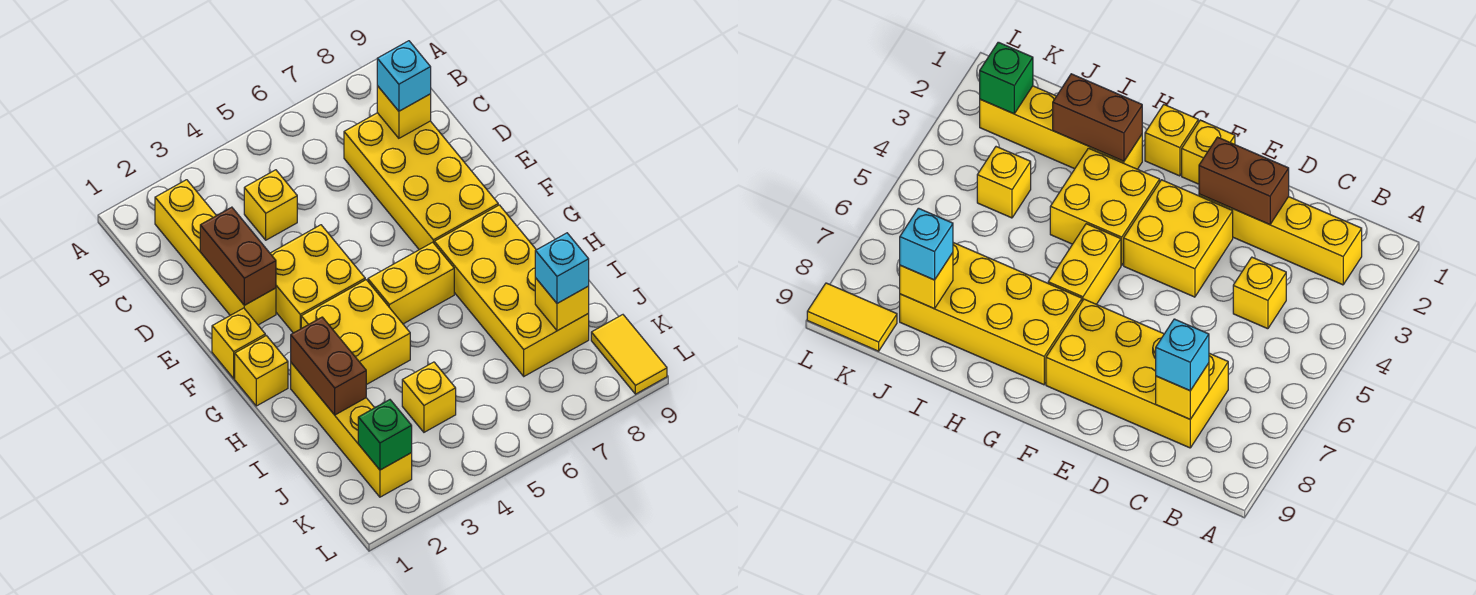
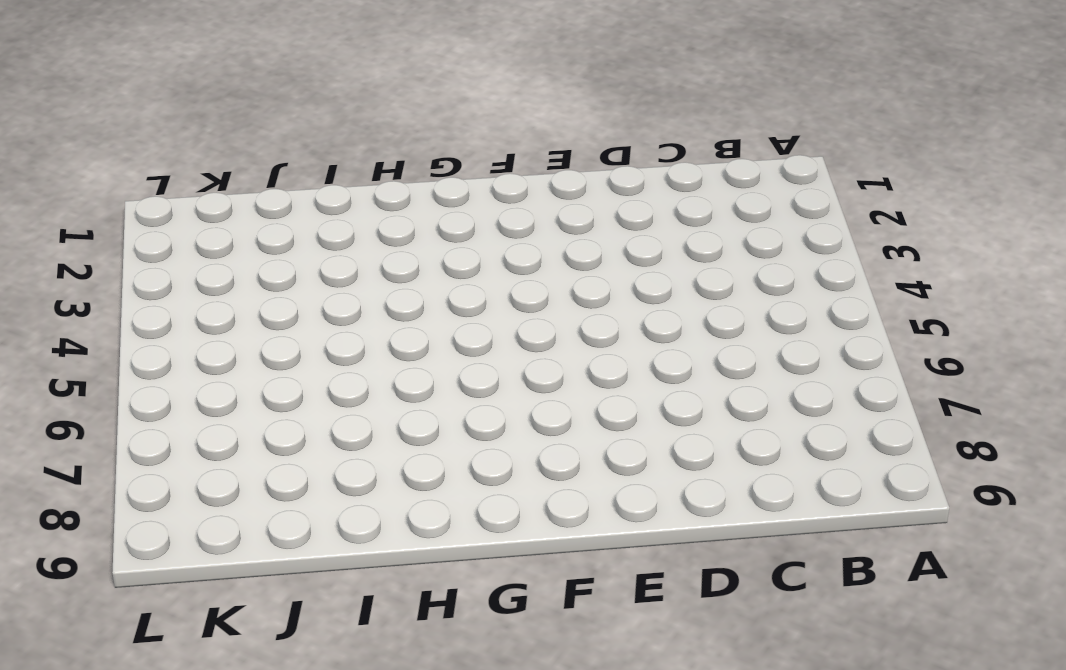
none -> yellow brick B2:E2 level 1
none -> yellow brick C4 level 1
none -> yellow brick C7:F8 level 1

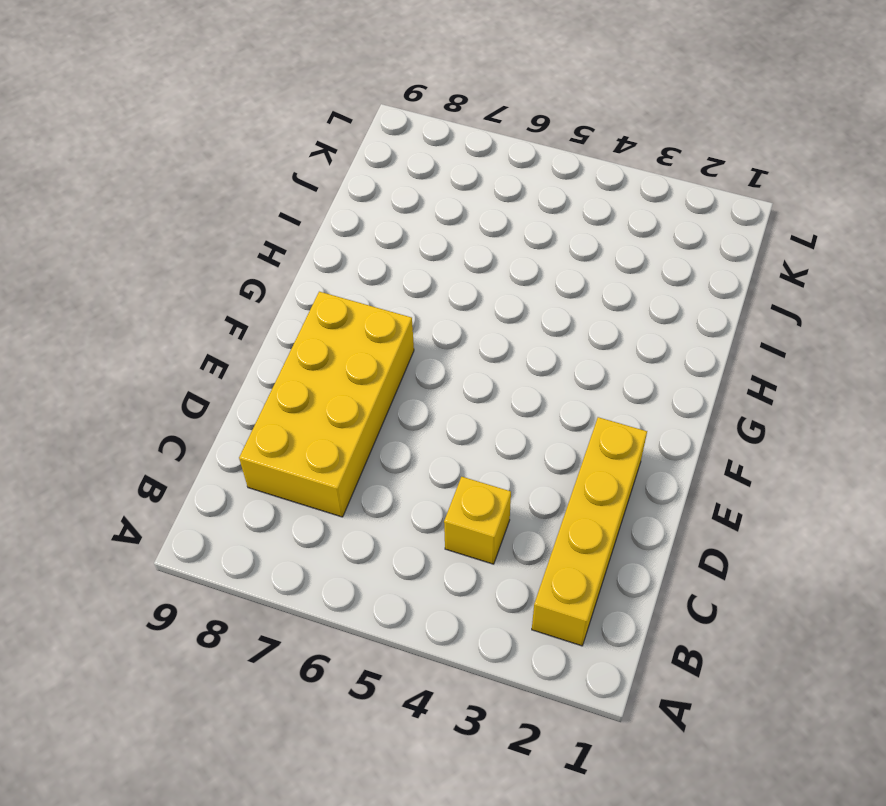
none -> yellow brick E3:F4 level 1
none -> yellow brick F1 level 1
none -> yellow brick G1 level 1

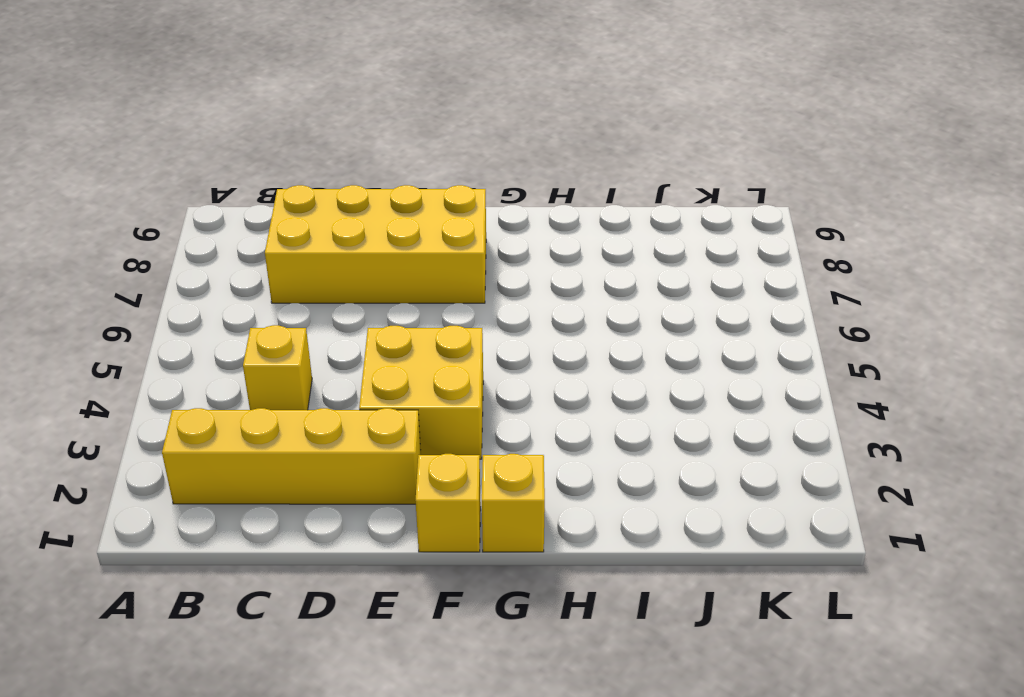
none -> yellow brick G3:H4 level 1
none -> yellow brick G5:G6 level 1
none -> yellow brick G7:J8 level 1

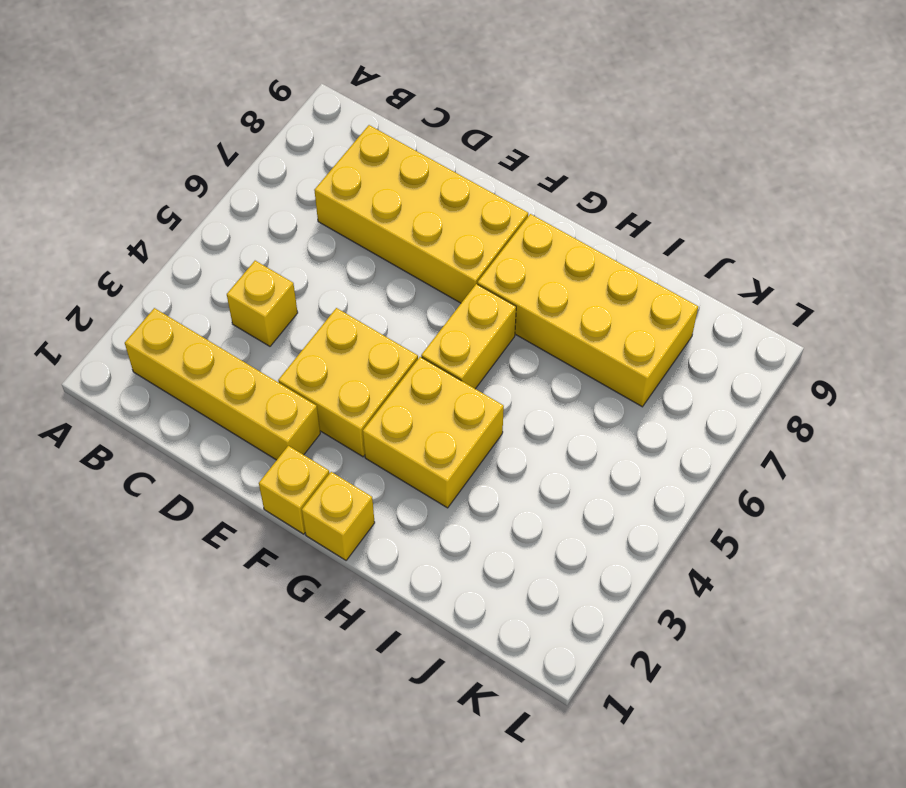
none -> yellow brick H2:K2 level 1
none -> yellow brick J4 level 1
none -> yellow tile K9:L9 level 1

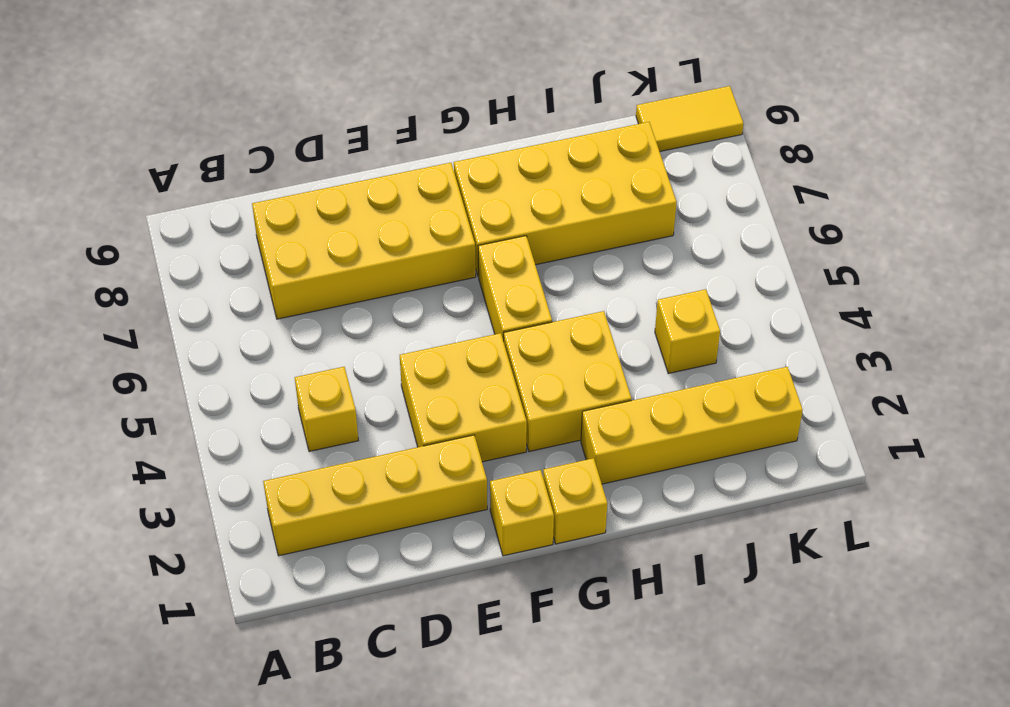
none -> yellow brick C8 level 2
none -> brown brick D2:E2 level 2
none -> brown brick H2:I2 level 2

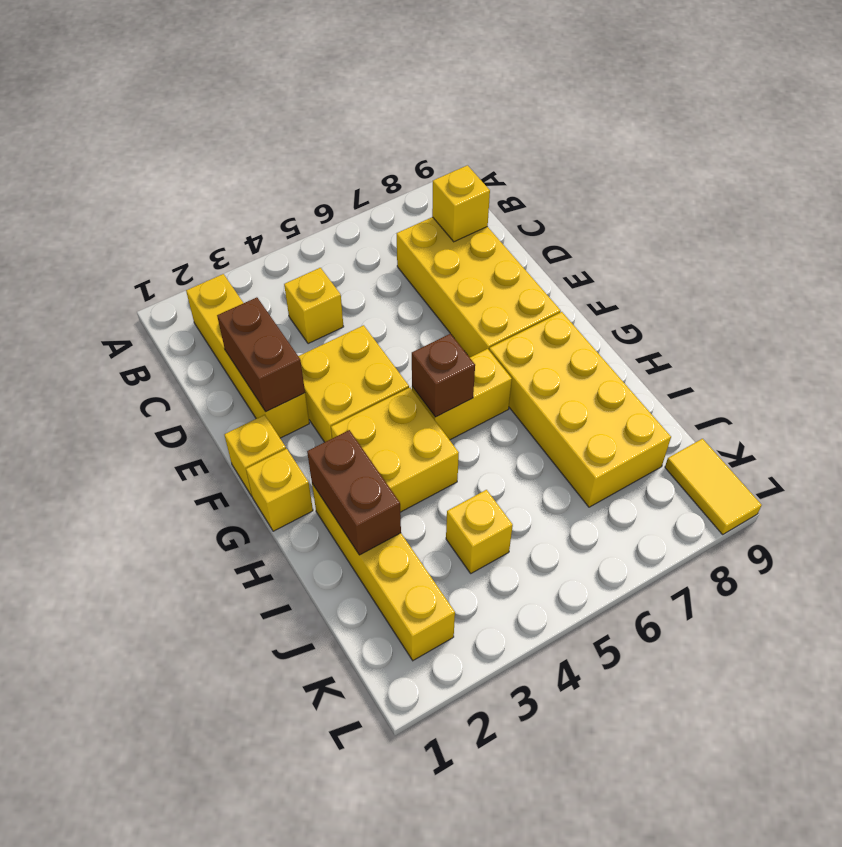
brown brick G5 level 2 -> none
none -> yellow brick J8 level 2
none -> green brick K2 level 2
none -> cyan brick C8 level 3

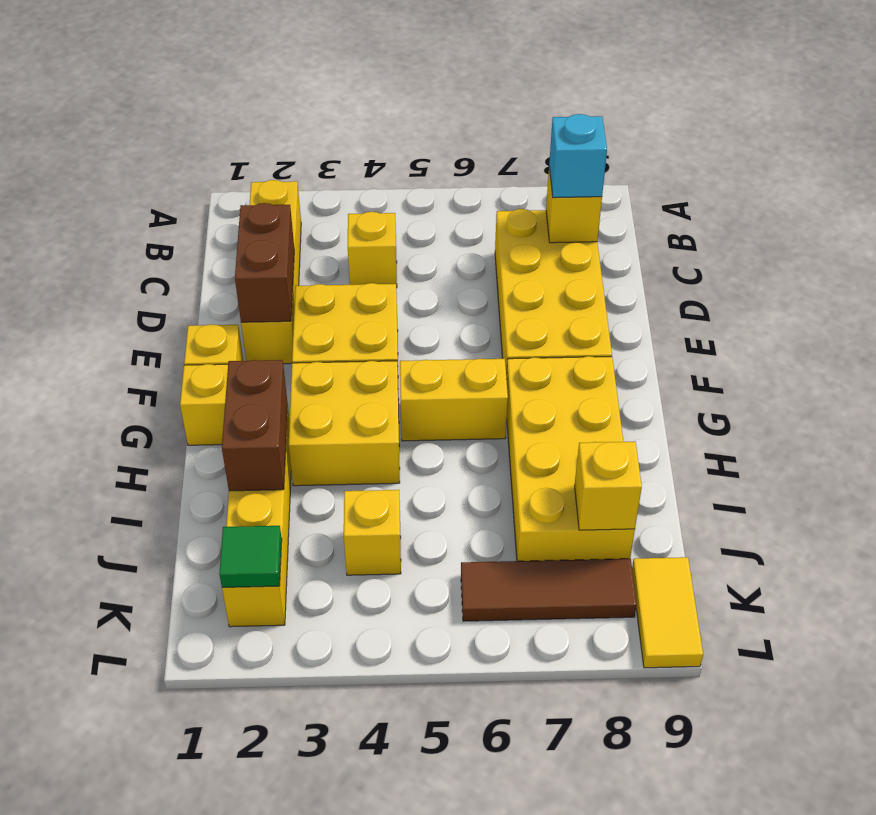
green tile K2 level 2 -> green brick K2 level 2
brown tile K6:K8 level 1 -> none
none -> cyan brick J8 level 3

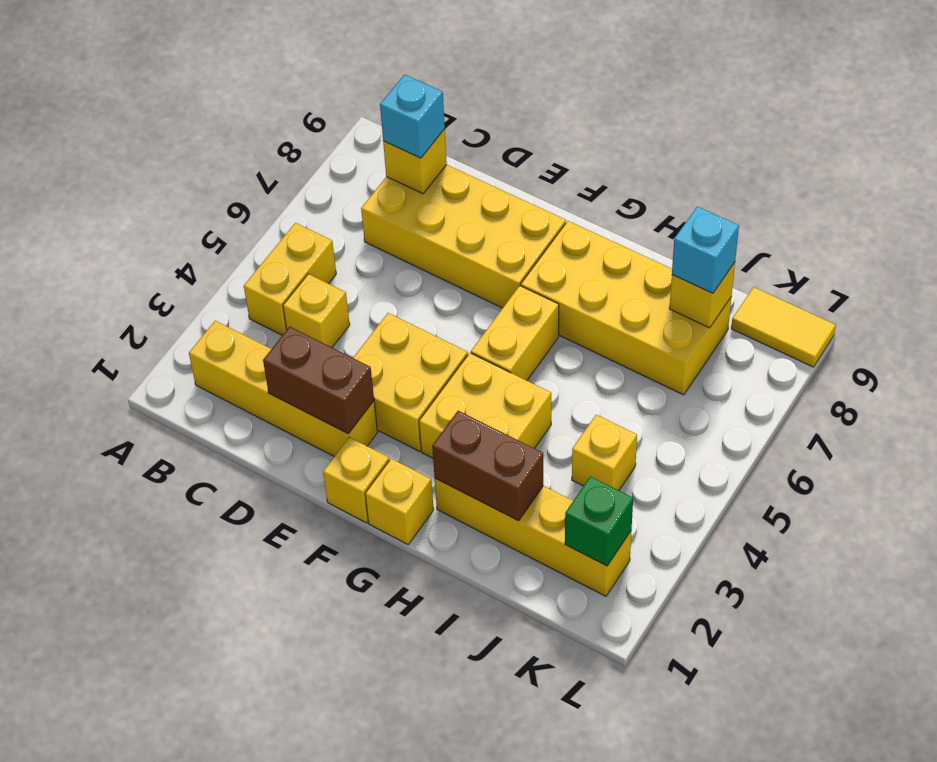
yellow brick B4:B5 level 1 -> none

